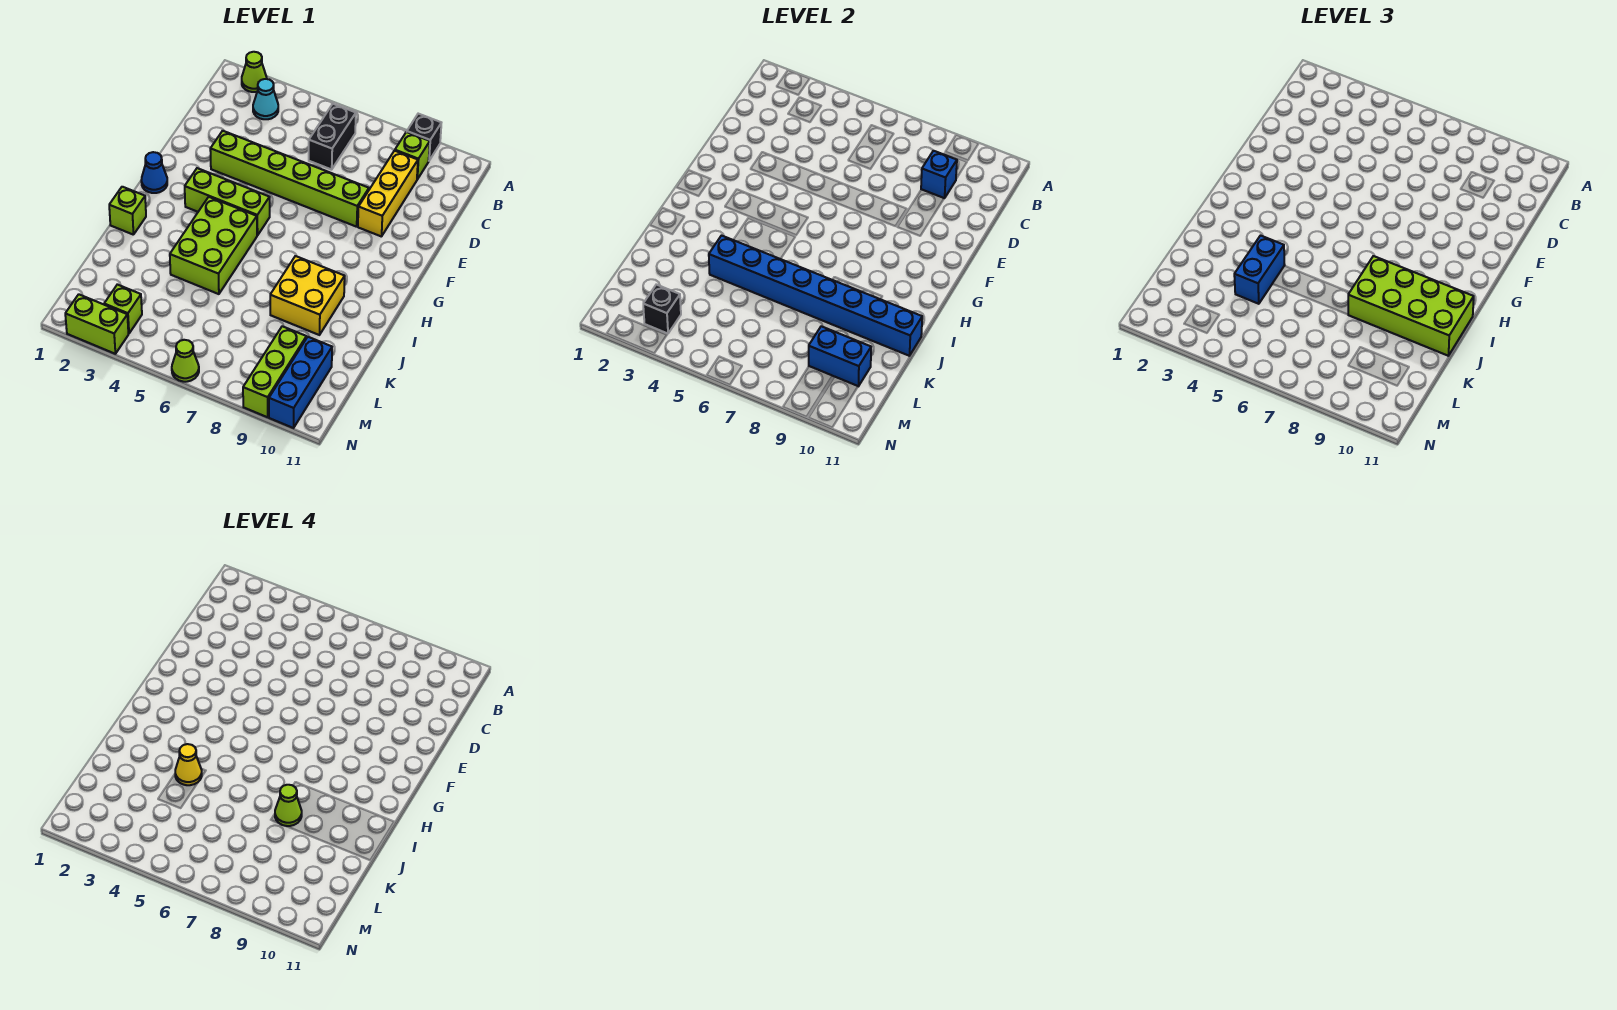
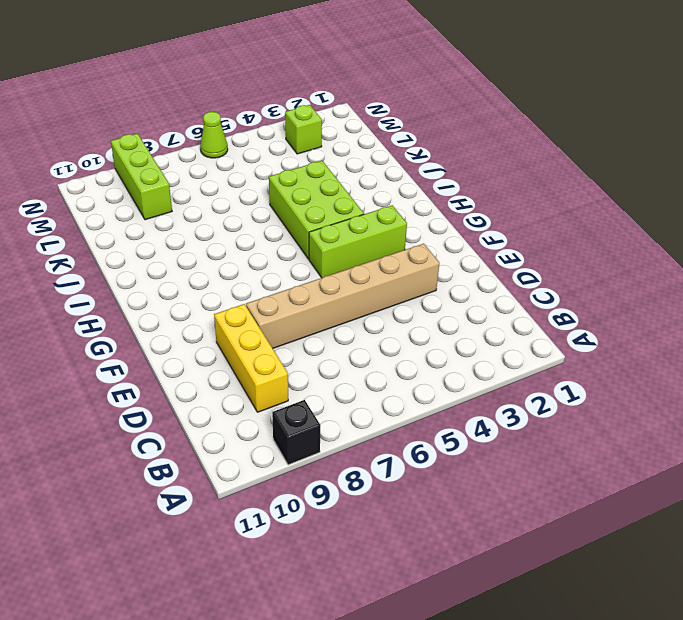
tan brick E3:E8 level 1 -> lime brick E3:E8 level 1
none -> lime cone A2 level 1
none -> cyan cone B3 level 1
none -> black brick B6:C6 level 1

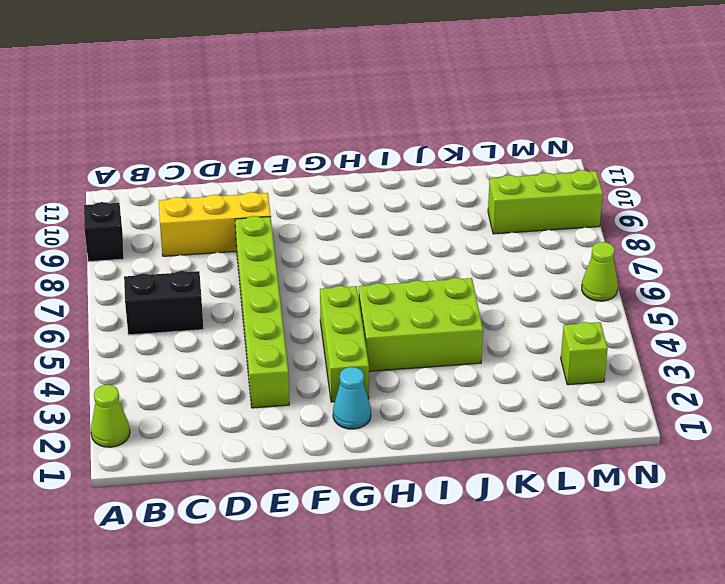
cyan cone G2 level 1 -> cyan cone B3 level 1
none -> lime brick B9 level 1
none -> blue cone G1 level 1
none -> lime brick I1 level 1

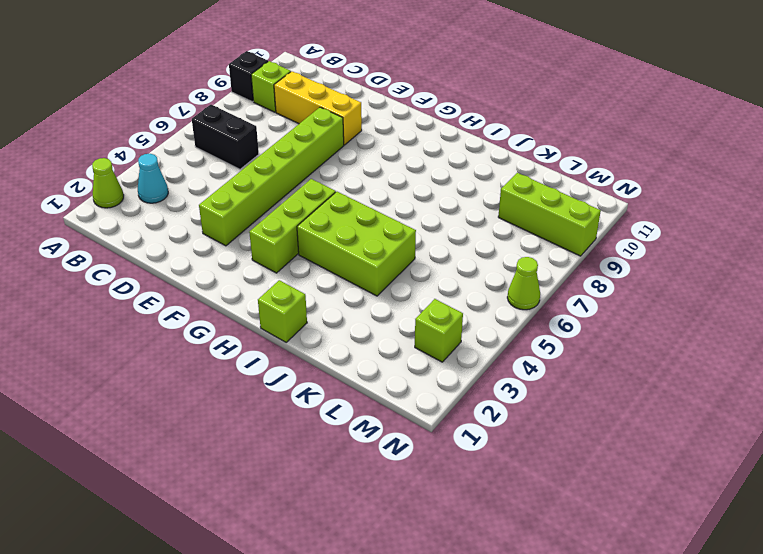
none -> blue cone G1 level 1
none -> yellow brick I8:J9 level 1
none -> blue brick L10:N10 level 1

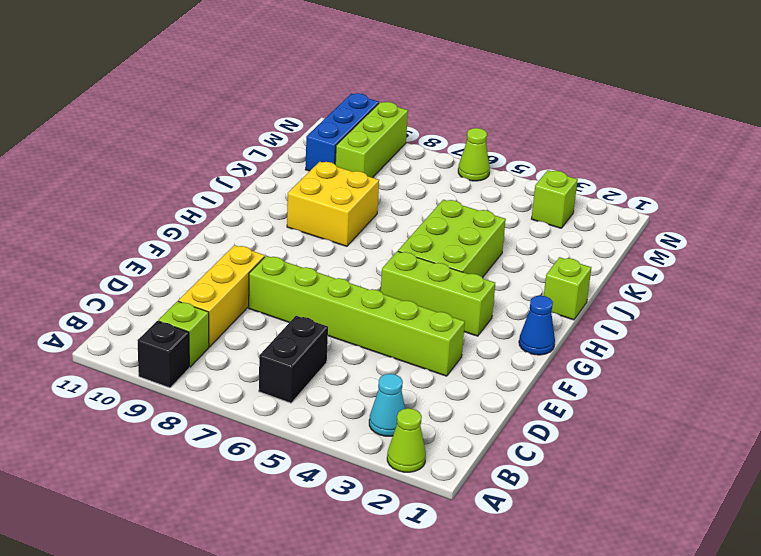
none -> lime brick N2:N3 level 1
none -> blue brick C9 level 2
none -> blue brick J4:J11 level 2

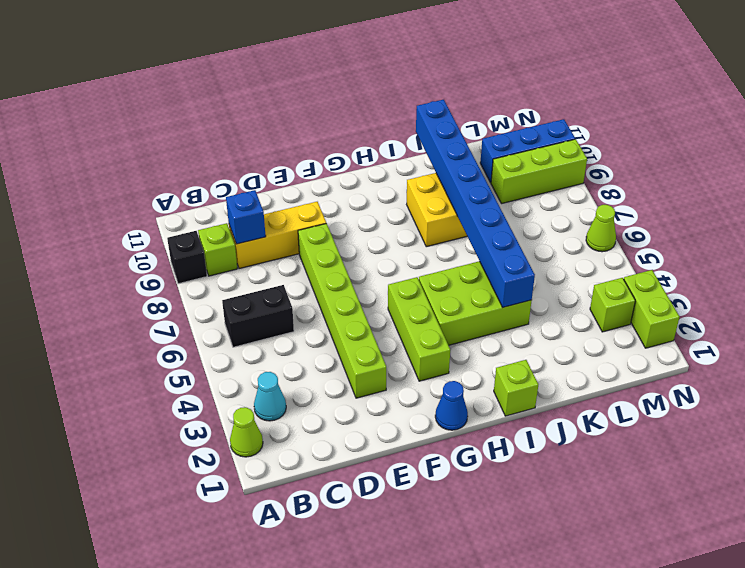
none -> blue brick L9:L10 level 2
none -> black brick M3 level 2
none -> lime brick I8:J11 level 3

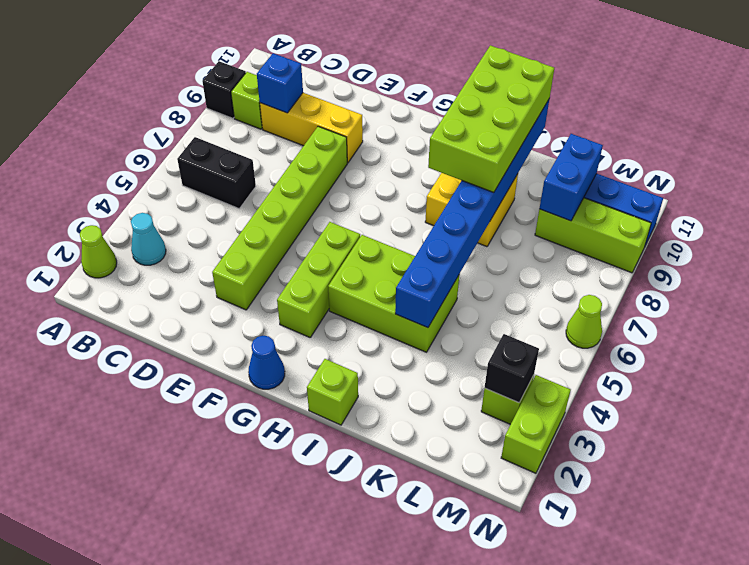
none -> blue brick J4:K4 level 3
none -> yellow cone J4 level 4
none -> lime cone J8 level 4

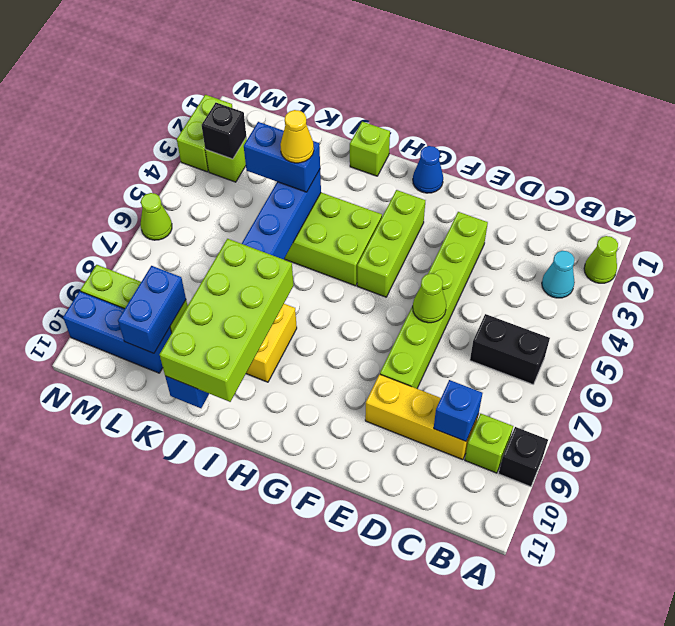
lime cone E6 level 2 -> lime cone J8 level 4

